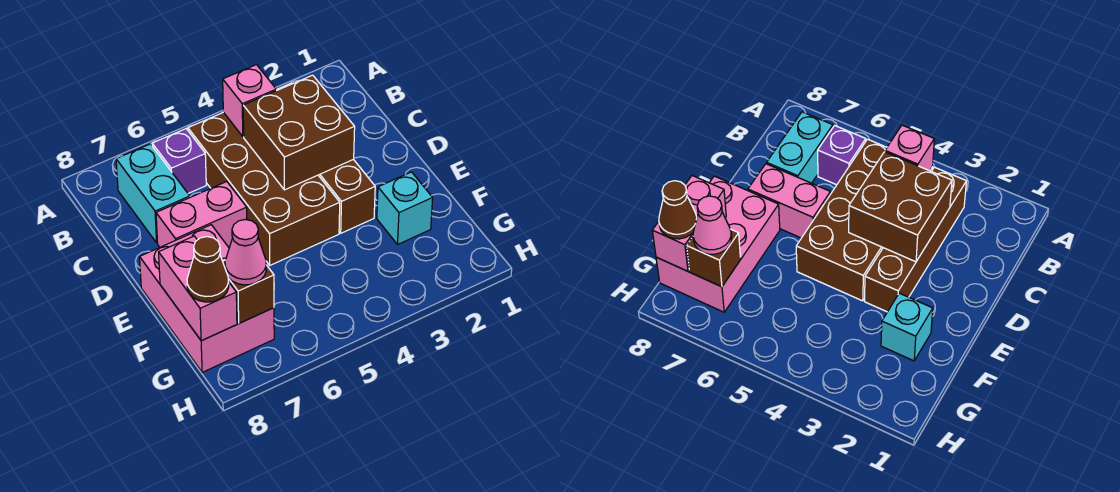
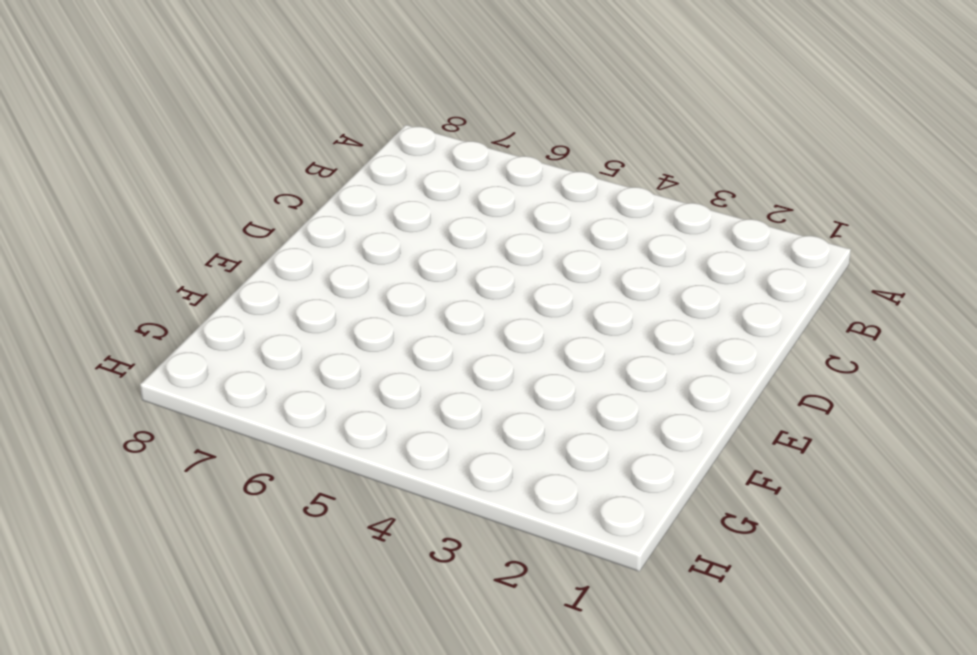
none -> brown brick B3:E3 level 1
none -> brown brick B4:E5 level 1
none -> purple brick B6 level 1

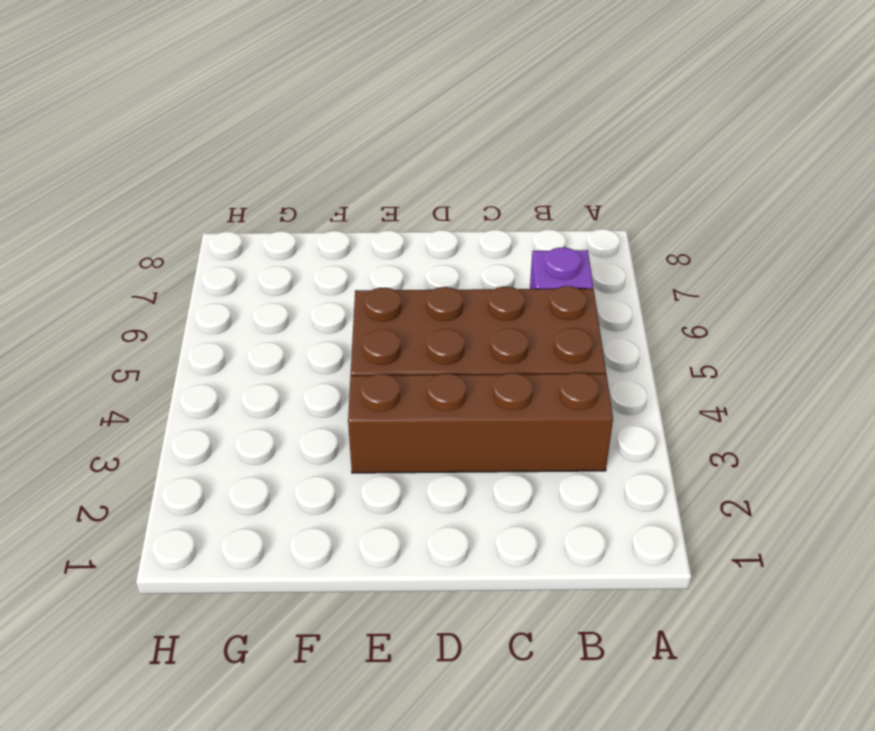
none -> cyan brick B7:C7 level 1
none -> pink brick D6:D7 level 1
none -> pink brick E7:G8 level 1

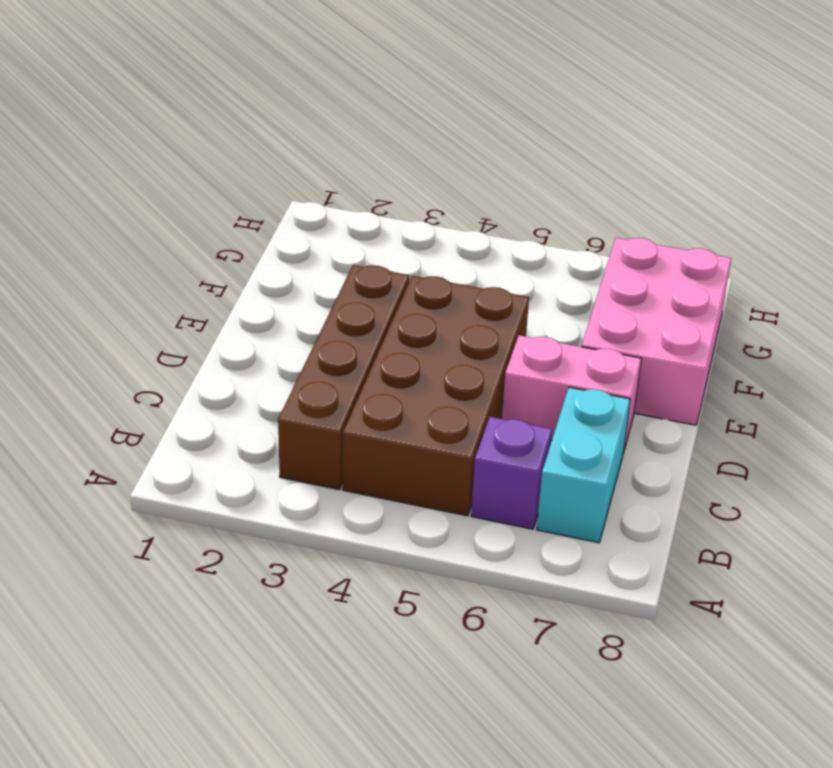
none -> cyan brick F2 level 1
none -> pink brick B4 level 2
none -> brown brick C3:D4 level 2

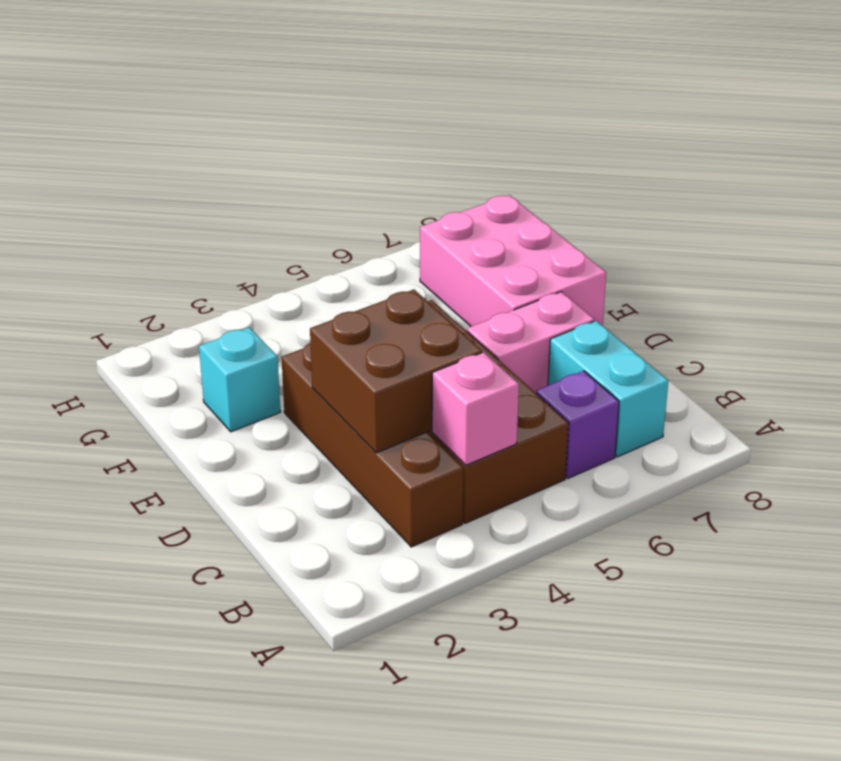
none -> pink brick F8:G8 level 2
none -> brown brick G7 level 2
none -> pink cone G7 level 3

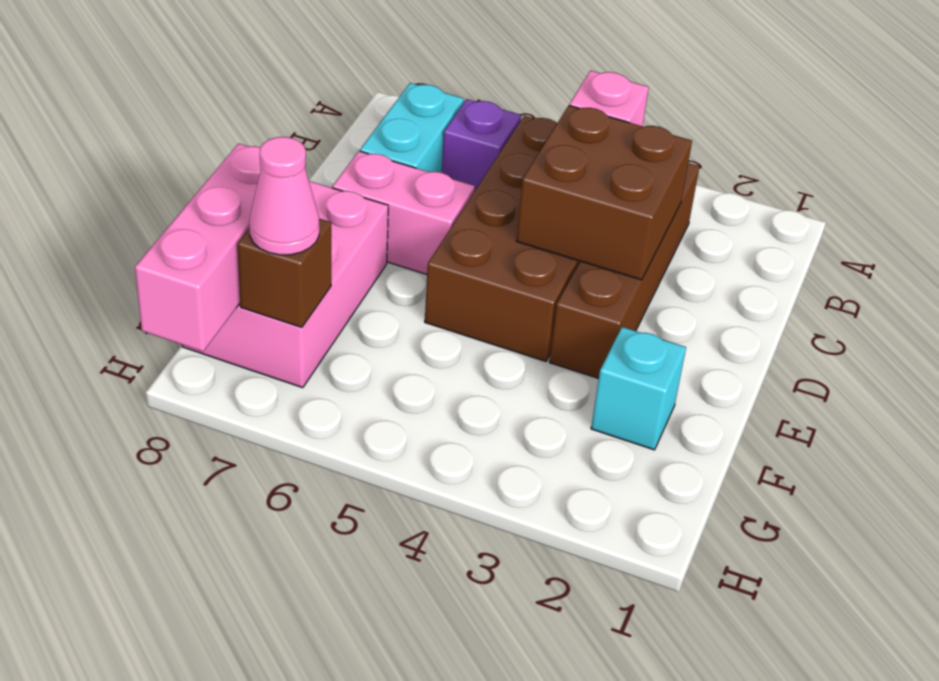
pink brick F8:H8 level 2 -> pink brick F8:G8 level 2
none -> brown cone G8 level 3

